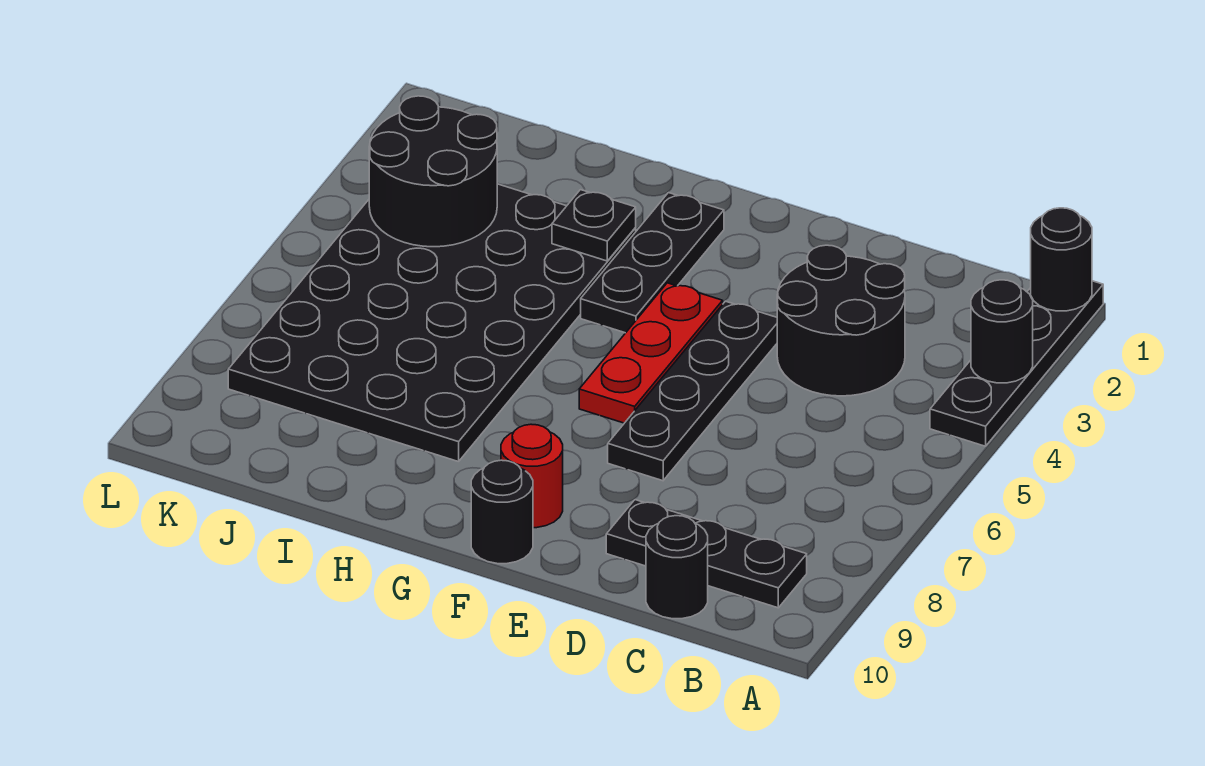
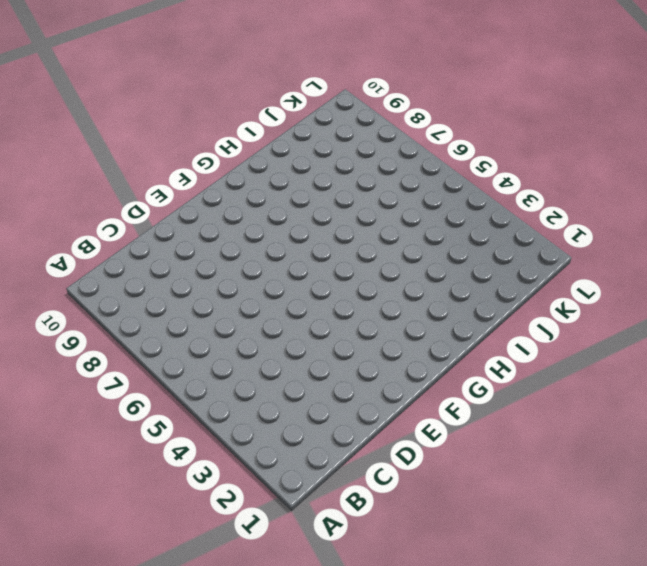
none -> black plate A1:A4 level 1
none -> black plate B9:D9 level 1
none -> black round brick C3:D4 level 1

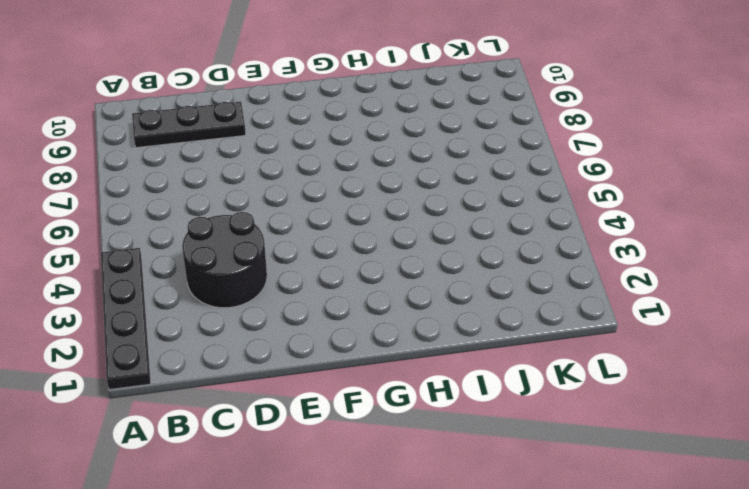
none -> black round brick C10 level 1
none -> black plate E4:E7 level 1
none -> red plate F4:F6 level 1

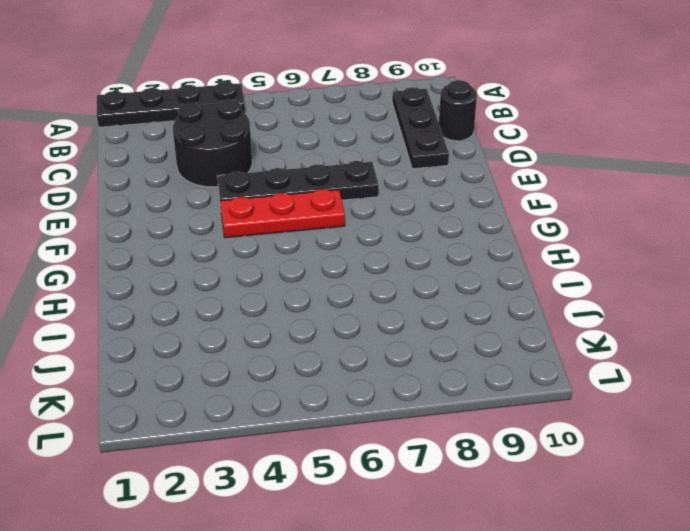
none -> red round brick F9 level 1
none -> black round brick F10 level 1
none -> black plate G2:G4 level 1

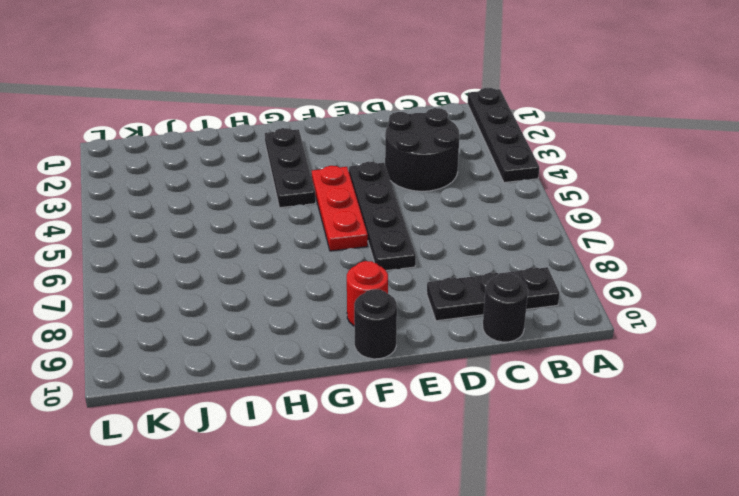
none -> black plate H3:K8 level 1
none -> black round brick A1 level 2
none -> black round brick A3 level 2

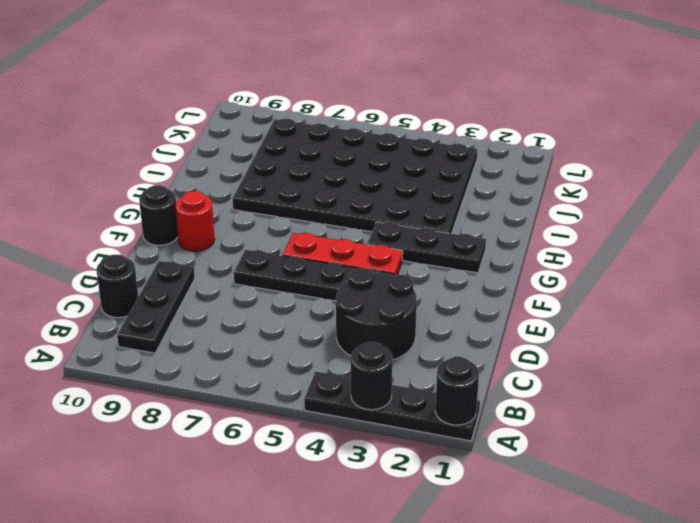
none -> black plate H3 level 2
none -> black round brick J3:K4 level 2

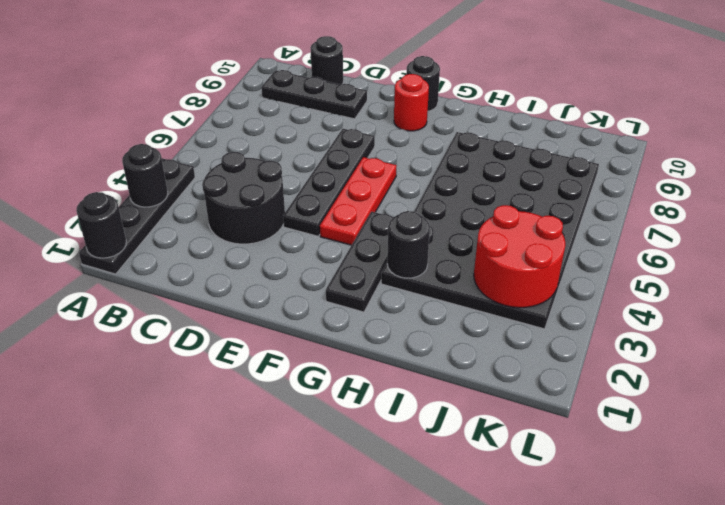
black round brick H3 level 2 -> black plate H3 level 2
red round brick J3:K4 level 2 -> black round brick J3:K4 level 2

